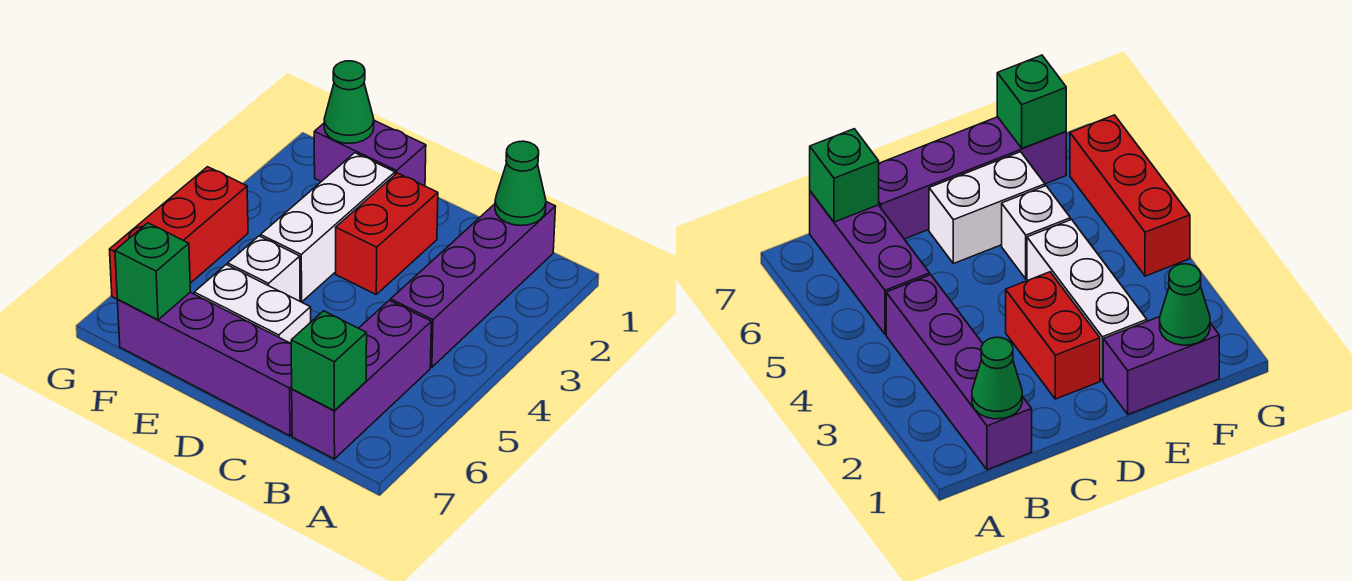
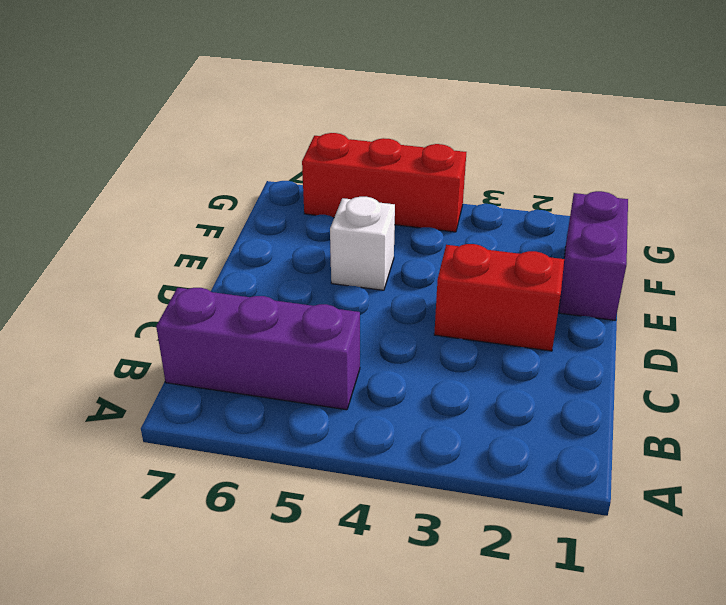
none -> purple brick B1:B4 level 1
none -> purple brick C7:F7 level 1
none -> white brick D6:E6 level 1

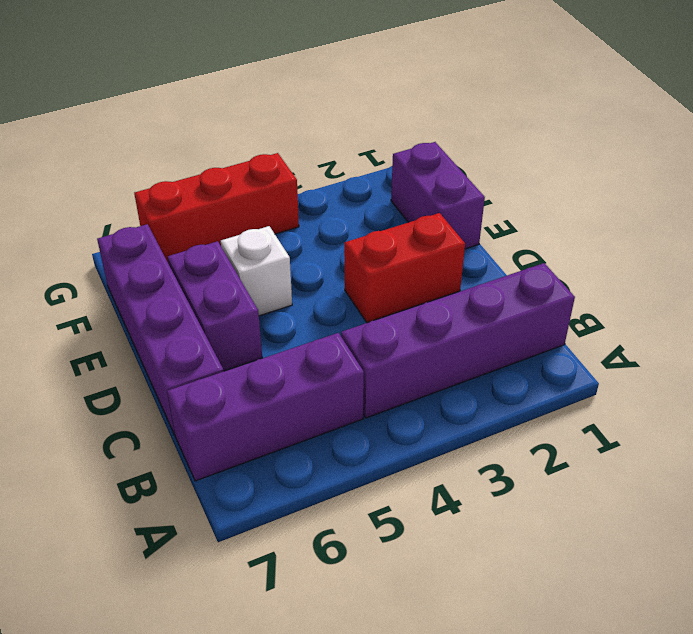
purple brick D6:E6 level 1 -> white brick D6:E6 level 1
none -> white brick E2:E4 level 1
none -> green cone B1 level 2
none -> green brick B7 level 2

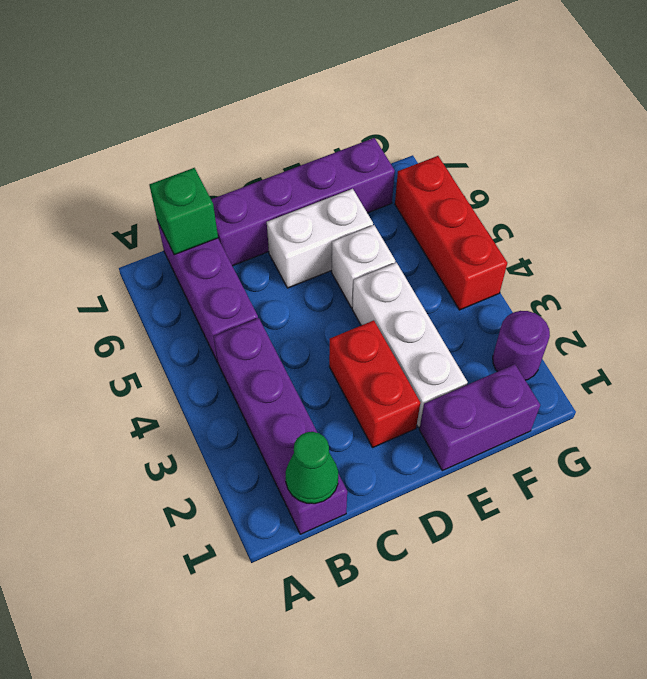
purple round brick G2 level 1 -> none
none -> green cone F1 level 2
none -> green brick F7 level 2

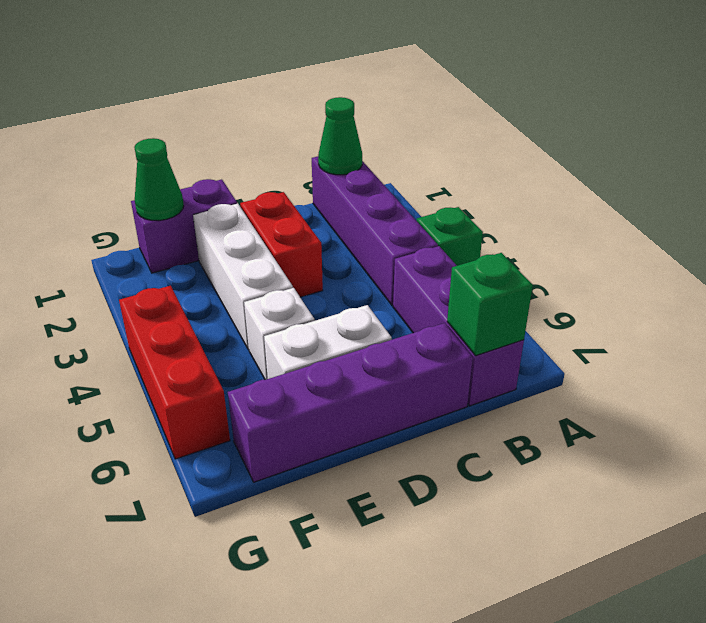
green brick A4 level 1 -> green brick F7 level 2

